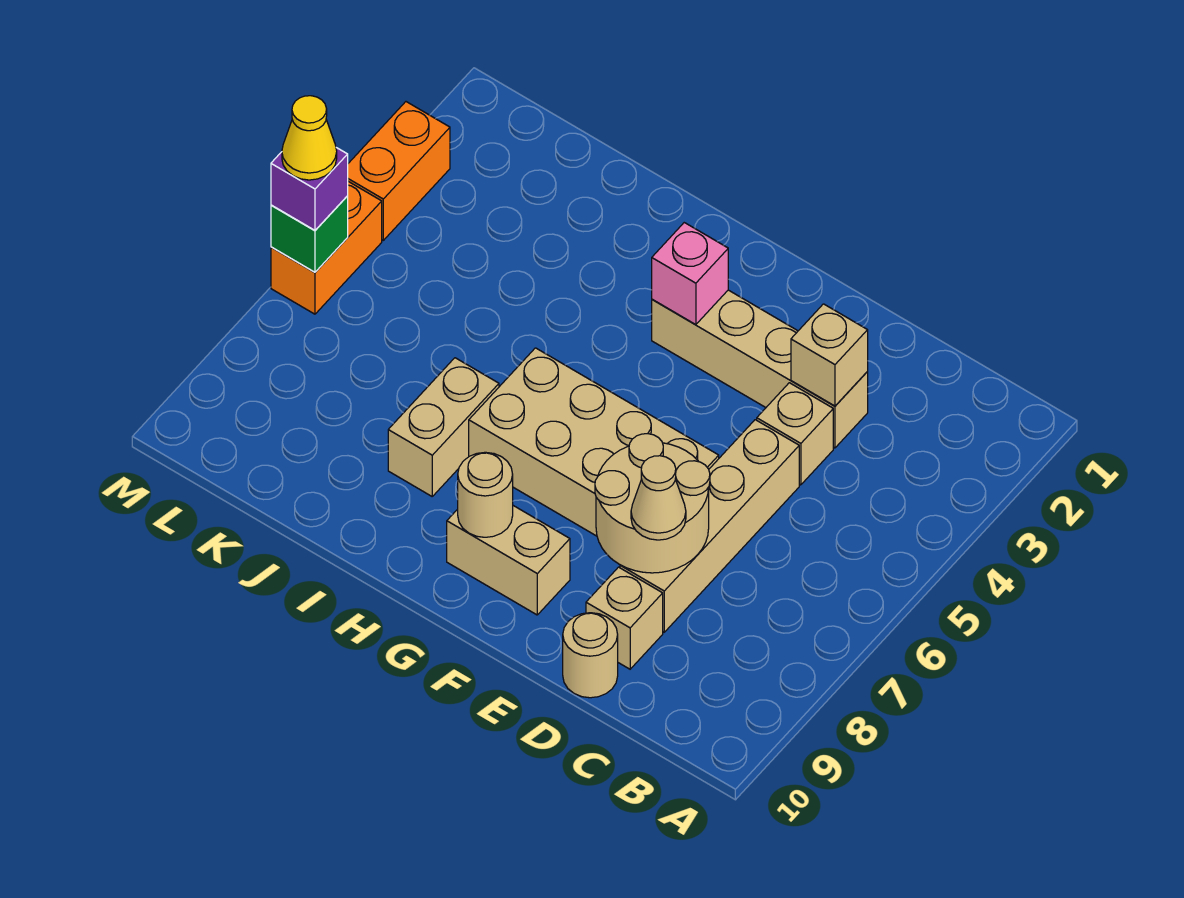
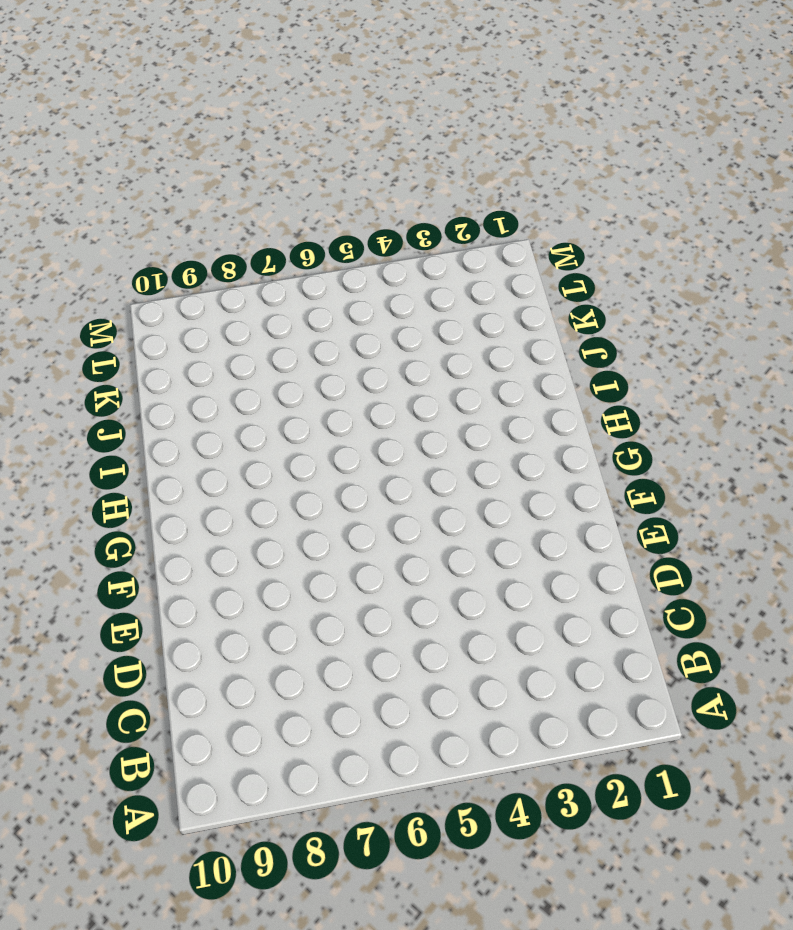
none -> tan brick D3:G3 level 1
none -> tan brick D4 level 1
none -> tan brick D5:D8 level 1

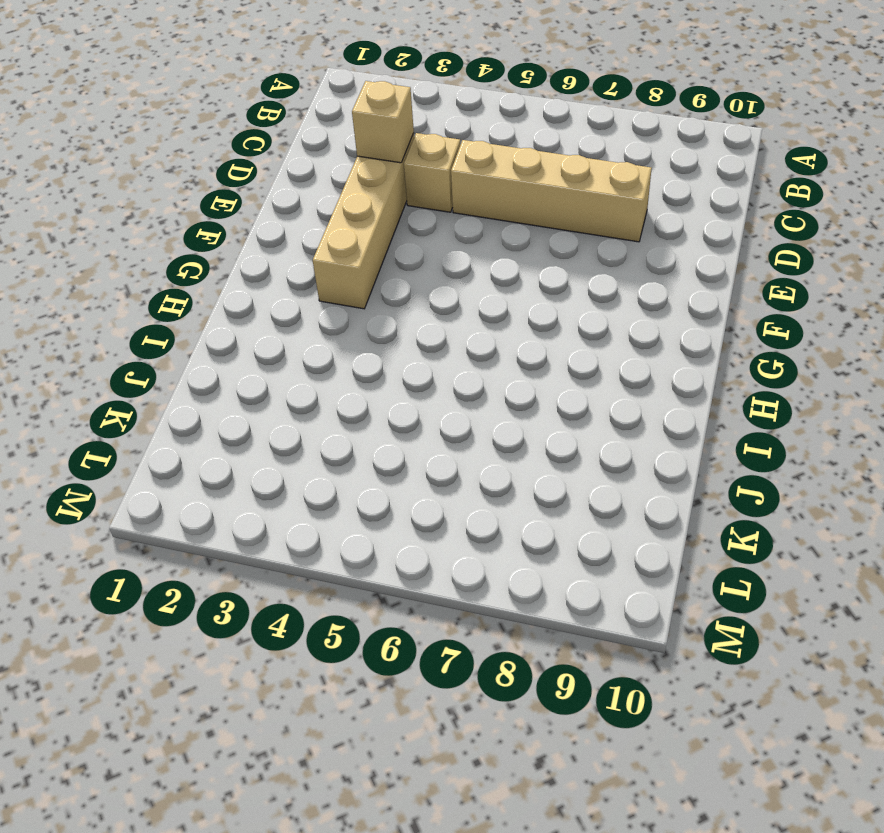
none -> tan brick D9 level 1
none -> tan round brick D10 level 1
none -> tan brick E6:H7 level 1

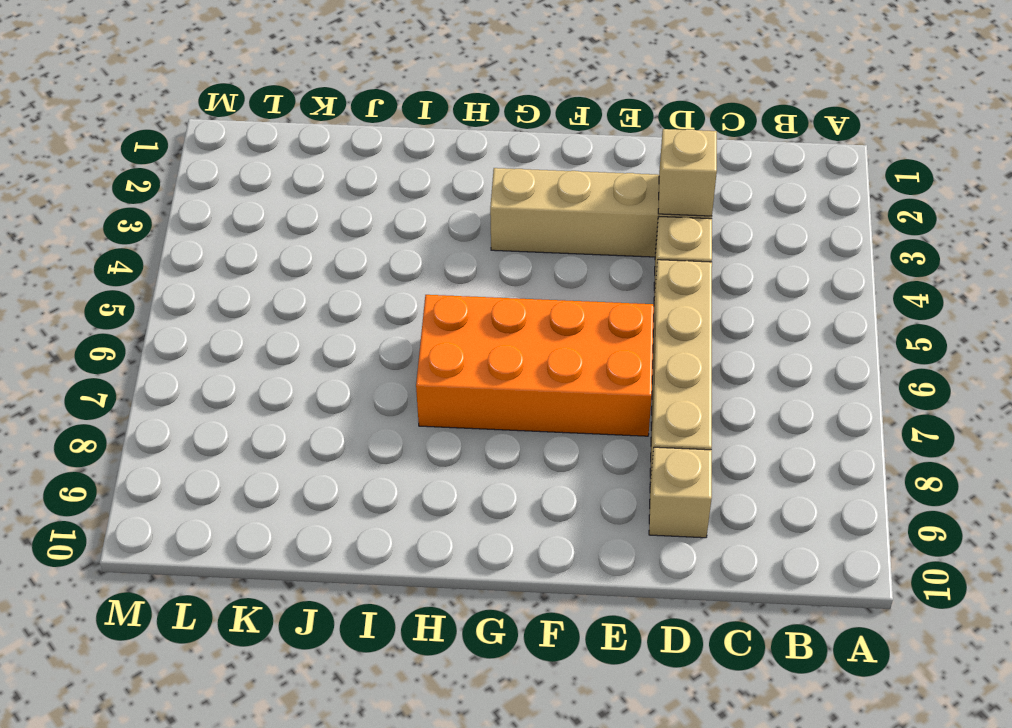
orange brick E6:H7 level 1 -> tan brick E6:H7 level 1
none -> tan round brick D10 level 1
none -> tan brick F9:G9 level 1
none -> tan brick I7:I8 level 1

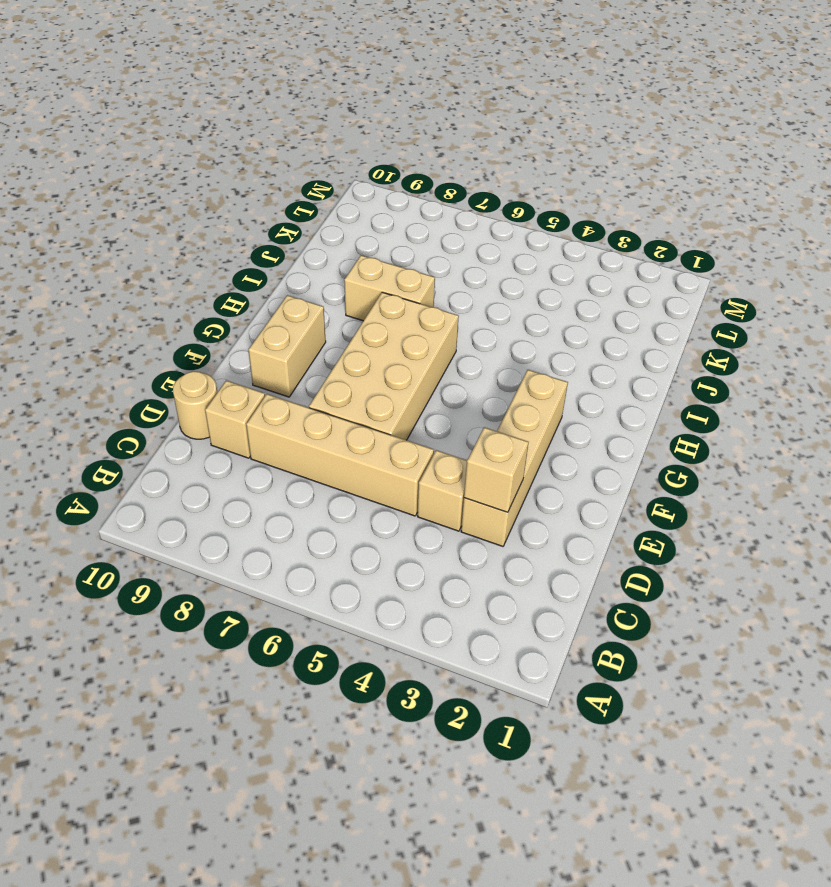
none -> orange brick M3:M4 level 1
none -> orange brick M5:M6 level 1
none -> tan round brick D7:E8 level 2

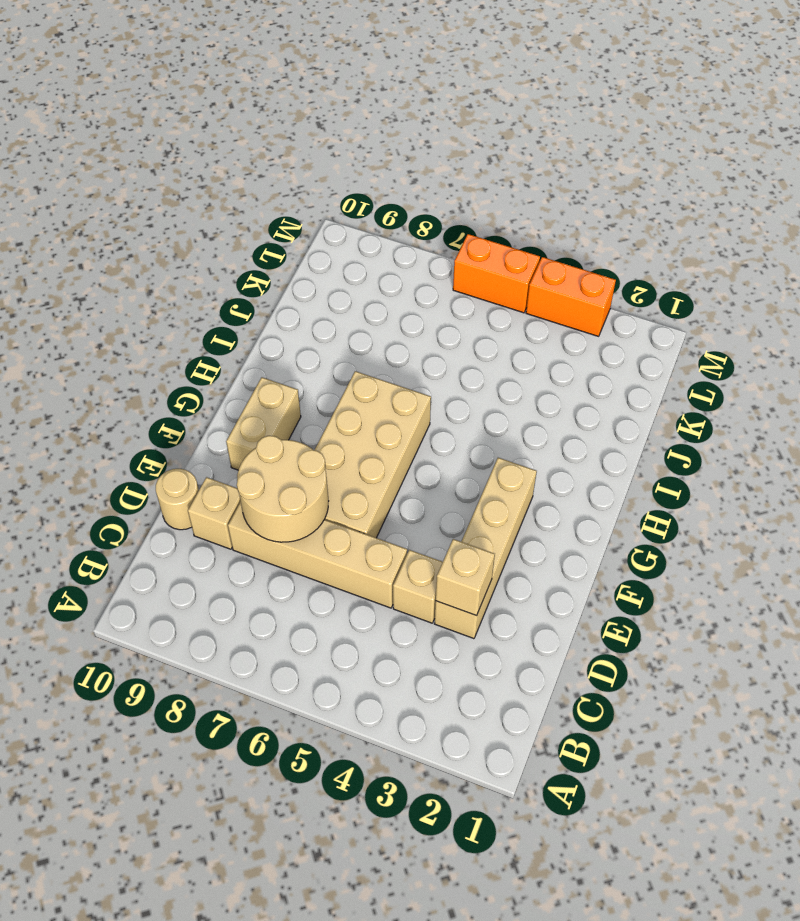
none -> tan brick I7:I8 level 1
none -> pink brick G3 level 2
none -> tan round brick G9 level 2

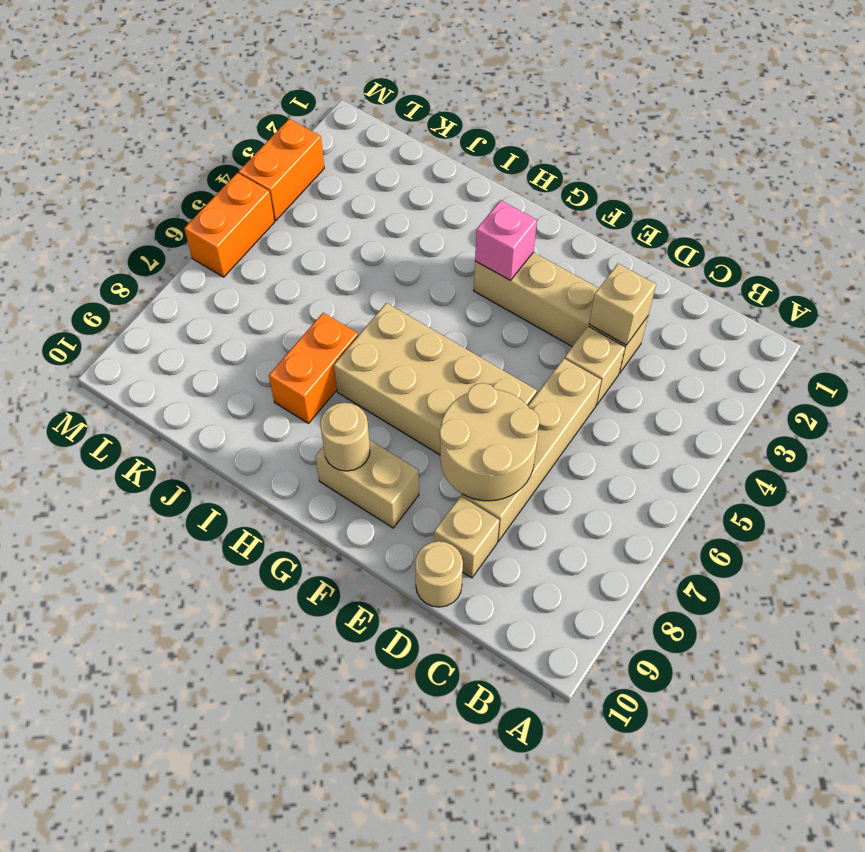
orange brick I7:I8 level 1 -> tan brick I7:I8 level 1
none -> green brick M6 level 2
none -> tan cone D8 level 3
none -> purple brick M6 level 3

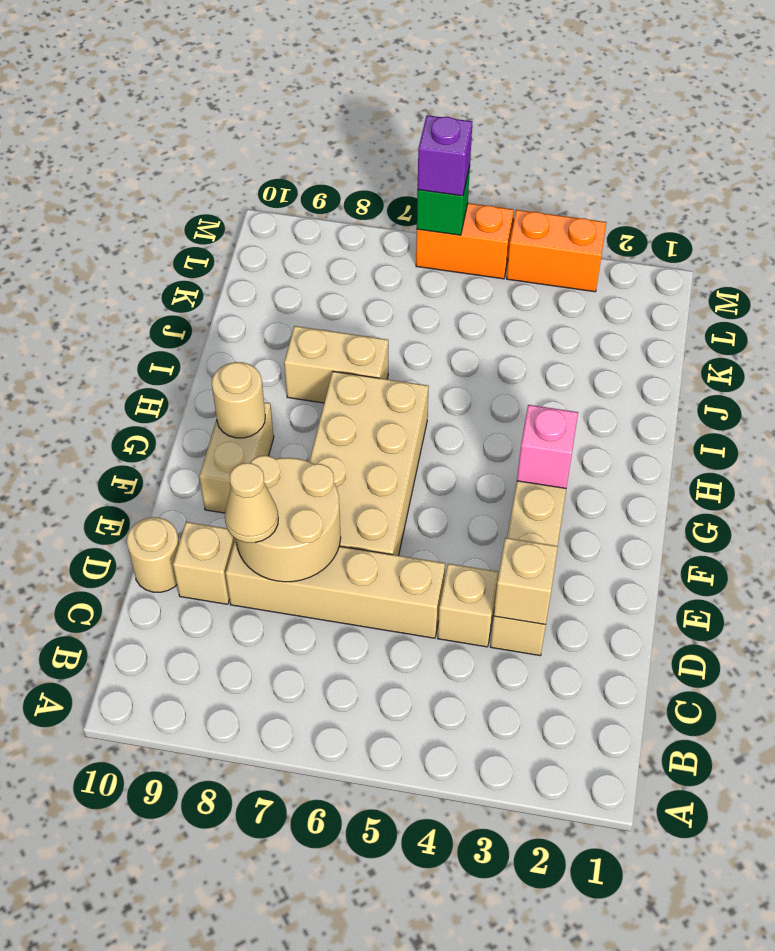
none -> yellow cone M6 level 4

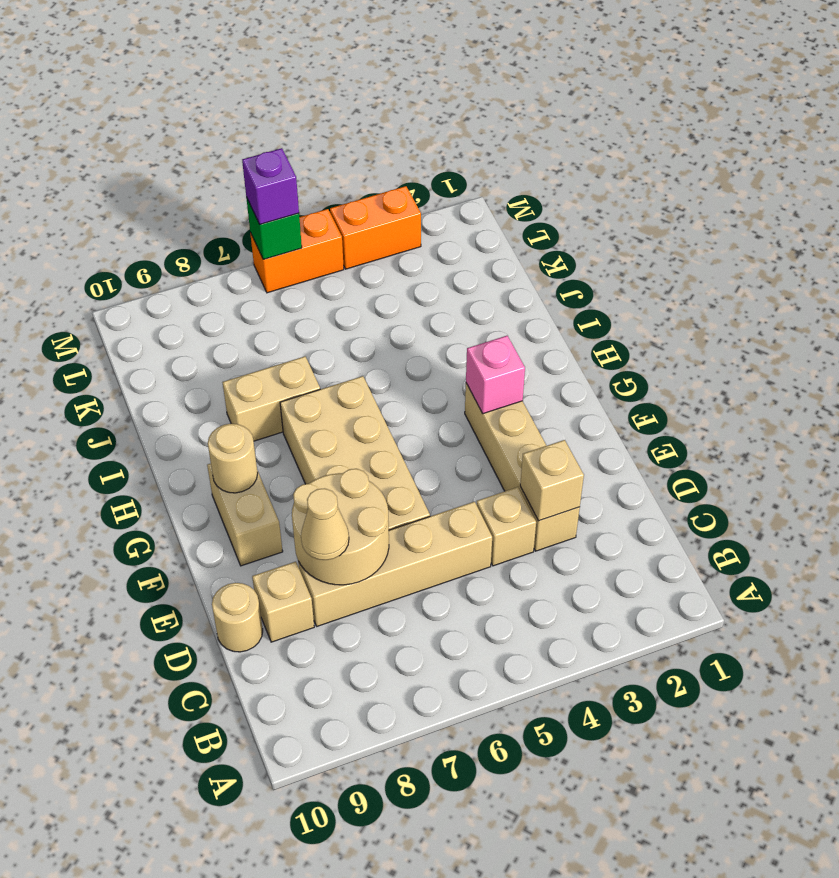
none -> yellow cone M6 level 4

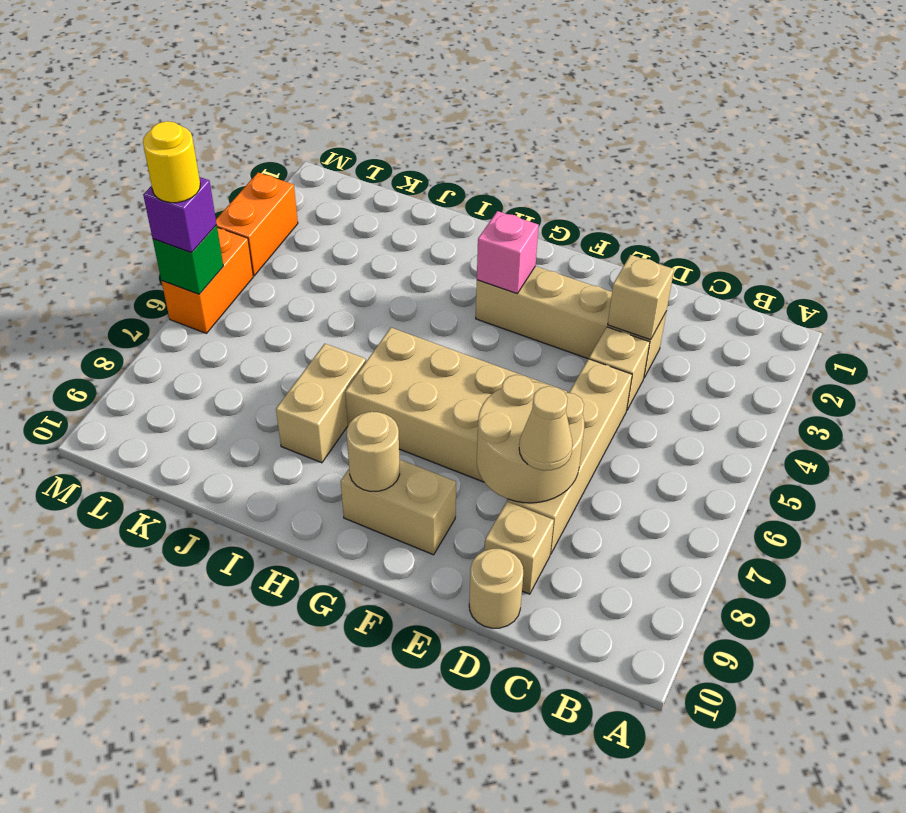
yellow round brick M6 level 4 -> yellow cone M6 level 4

